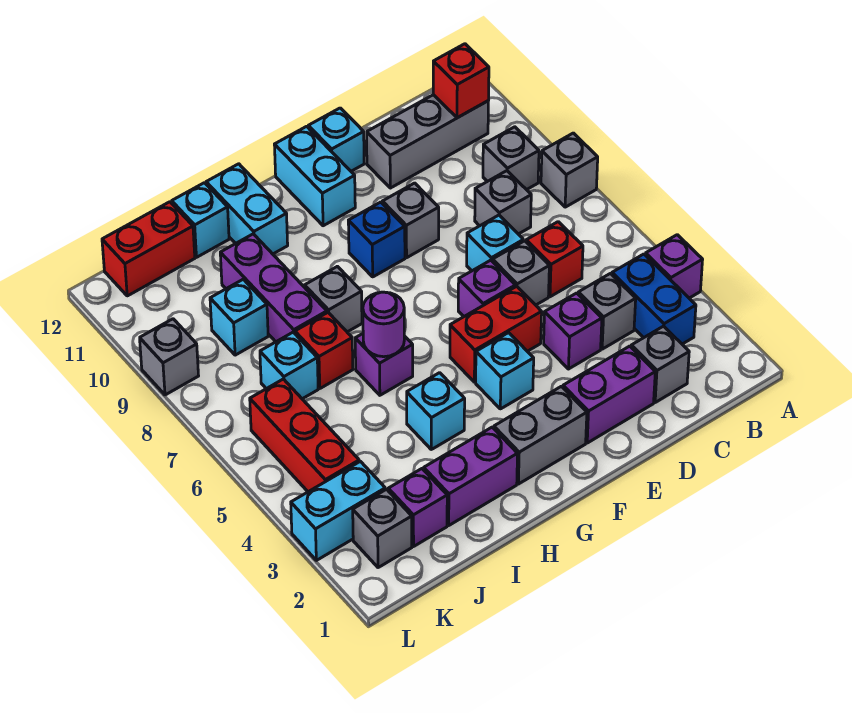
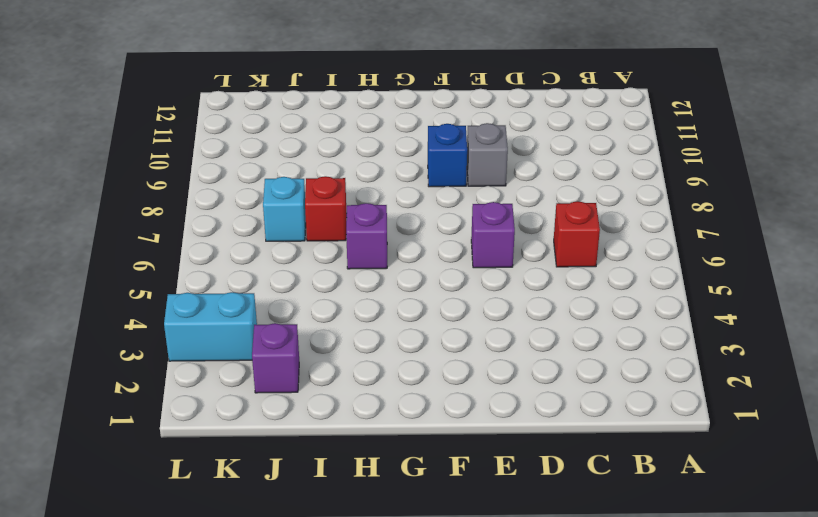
none -> purple brick A4 level 1
none -> grey brick A8 level 1
none -> blue brick B3:B4 level 1
none -> grey brick B9 level 1

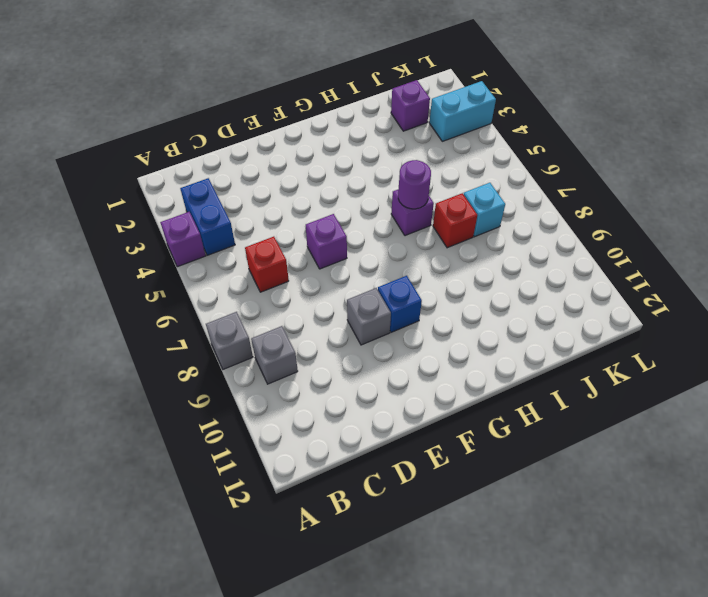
none -> grey brick B11:D11 level 1
none -> grey brick C2 level 1
none -> grey brick C4 level 1
none -> grey brick C8 level 1

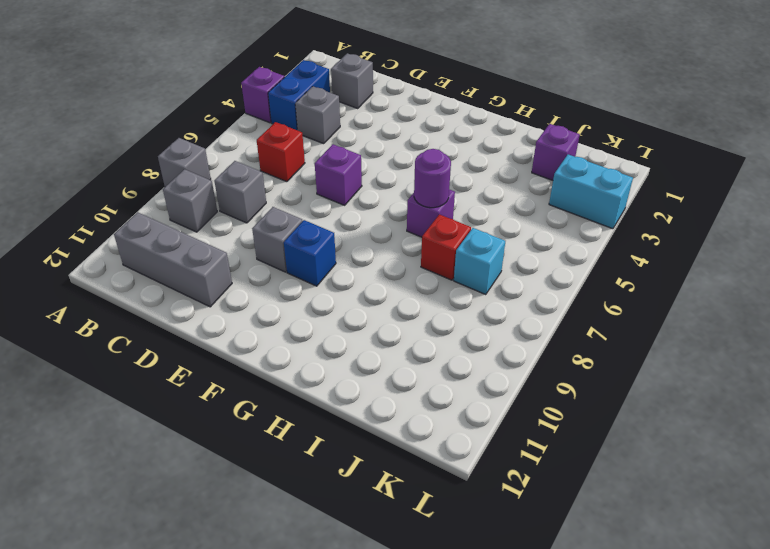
none -> purple brick D2:E2 level 1
none -> purple brick D4 level 1
none -> grey brick D6 level 1
none -> cyan brick D7 level 1

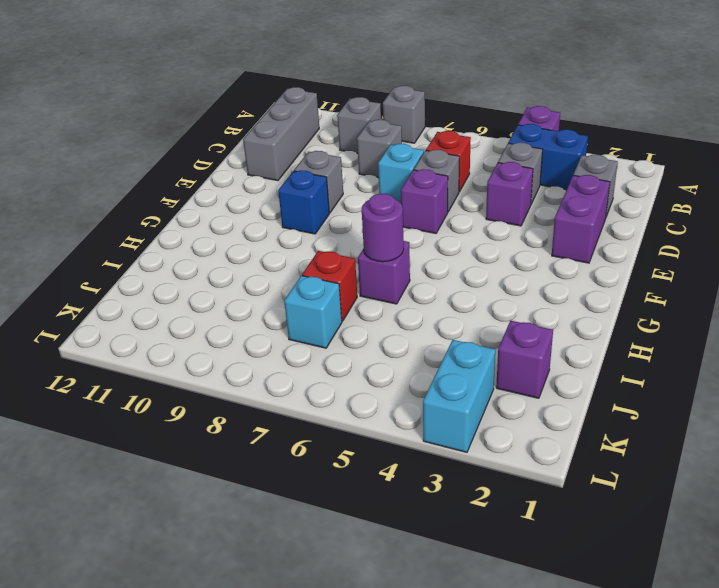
none -> red brick E5:F5 level 1
none -> cyan brick E12 level 1
none -> grey brick F2:G2 level 1
none -> cyan brick F4 level 1

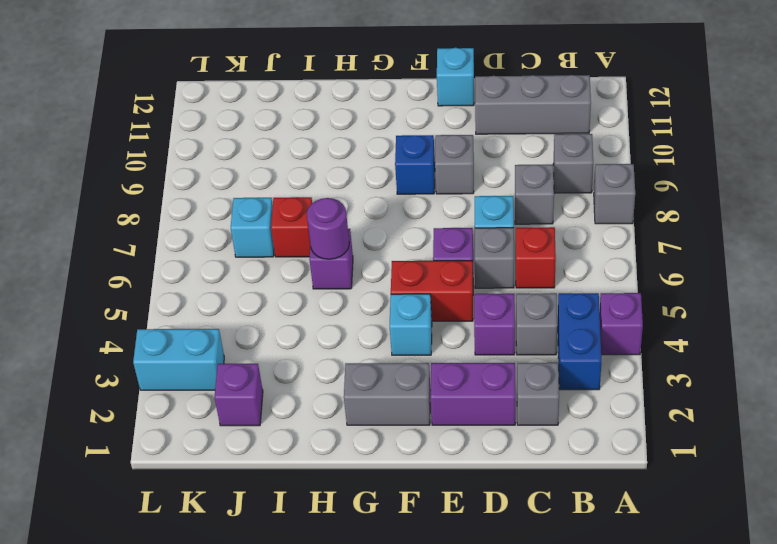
none -> cyan brick F11:F12 level 1
none -> purple brick H2:I2 level 1
none -> cyan brick H4 level 1
none -> grey brick H8 level 1

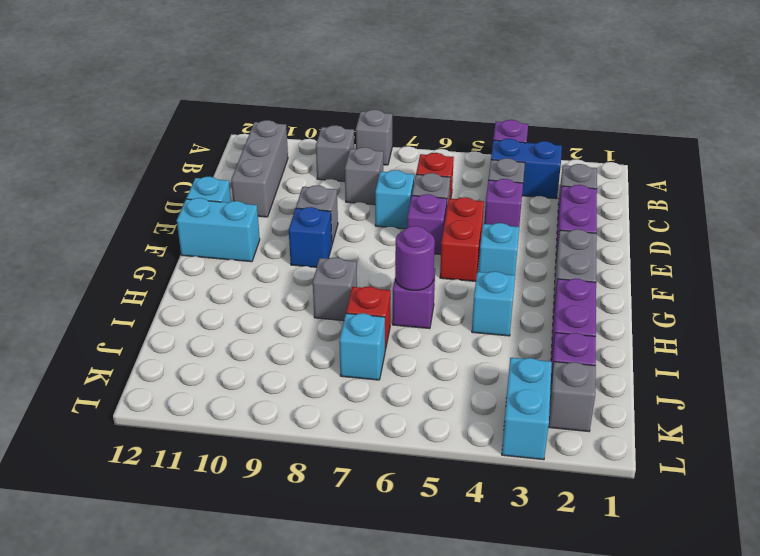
none -> cyan brick H11:H12 level 1
none -> purple brick I8:I10 level 1
none -> cyan brick I12 level 1
none -> cyan brick J9 level 1

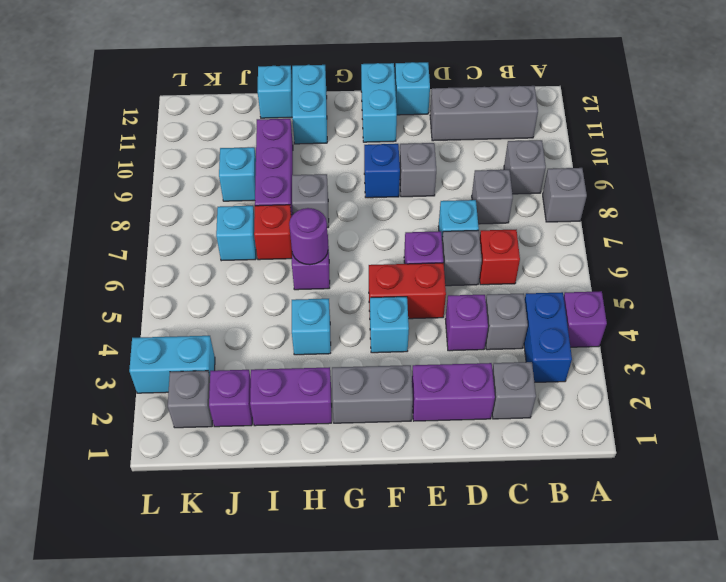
none -> red brick J12:K12 level 1
none -> red brick K4:K6 level 1
none -> grey brick L9 level 1
none -> red brick B11 level 2

